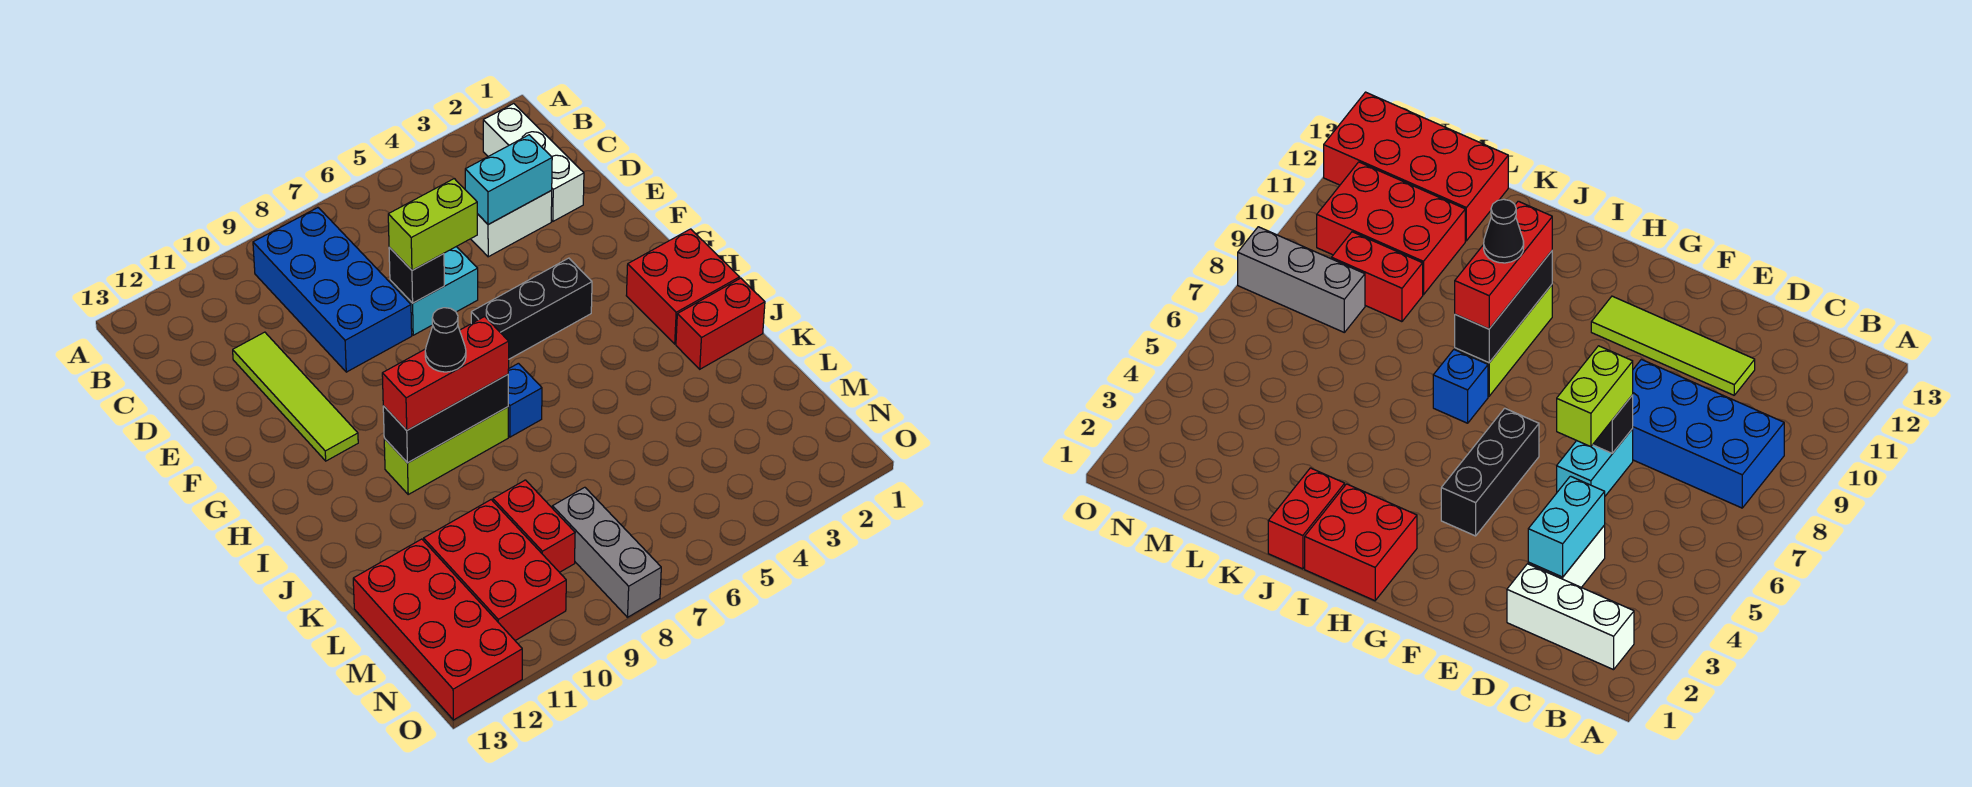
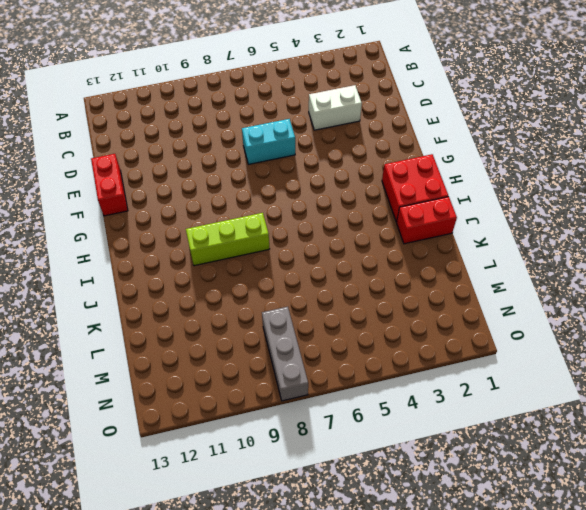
red brick E13:F13 level 1 -> red brick L9:M9 level 1
none -> white brick B2:D2 level 1
none -> blue brick B8:E9 level 1
none -> lime tile D11:G11 level 1

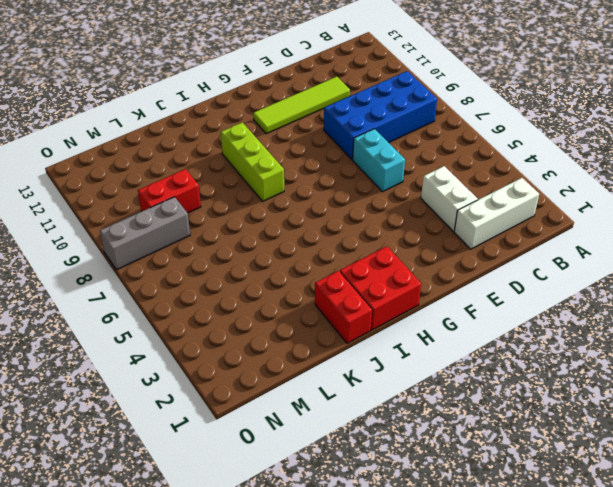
none -> black brick G4:G6 level 1
none -> blue brick I7 level 1
none -> red brick L10:N11 level 1

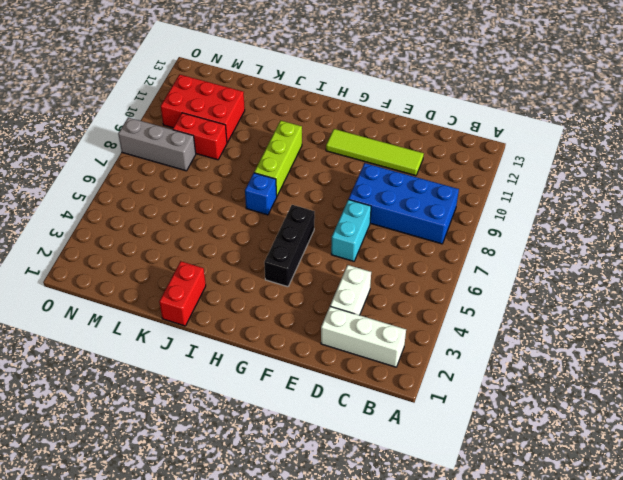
none -> red brick H1:I2 level 1
none -> red brick L12:O13 level 1
none -> cyan brick D3:D4 level 2

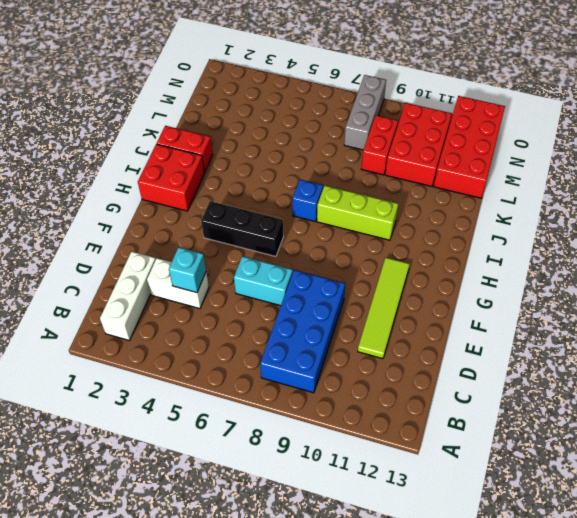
cyan brick D4 level 2 -> cyan brick D3:D4 level 2
none -> black brick E7 level 2
none -> black brick I8:I10 level 2
none -> lime brick E6:E7 level 3

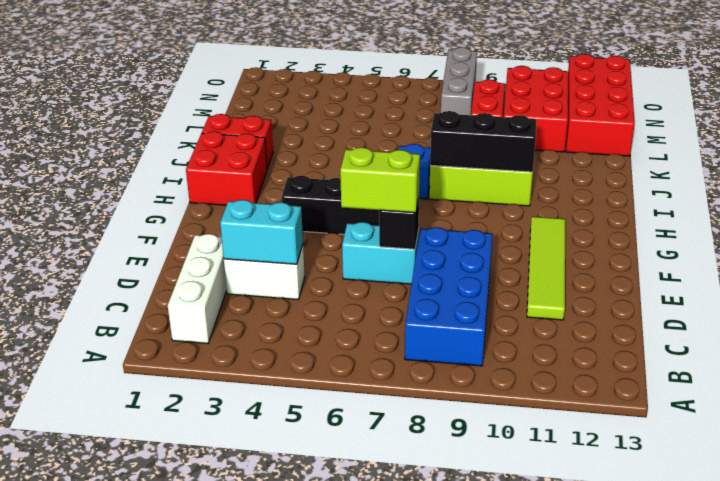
none -> red brick I8:I10 level 3
none -> black cone I9 level 4

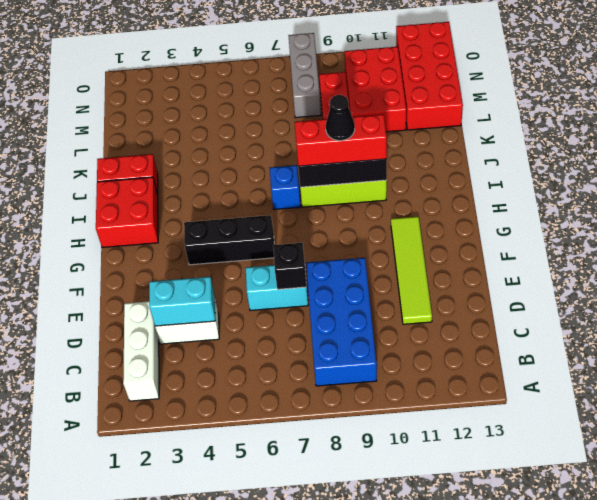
none -> lime brick E6:E7 level 3

